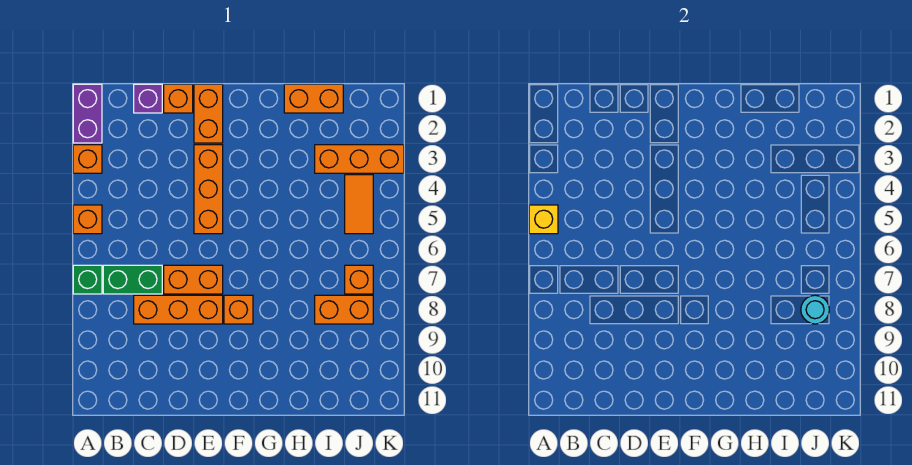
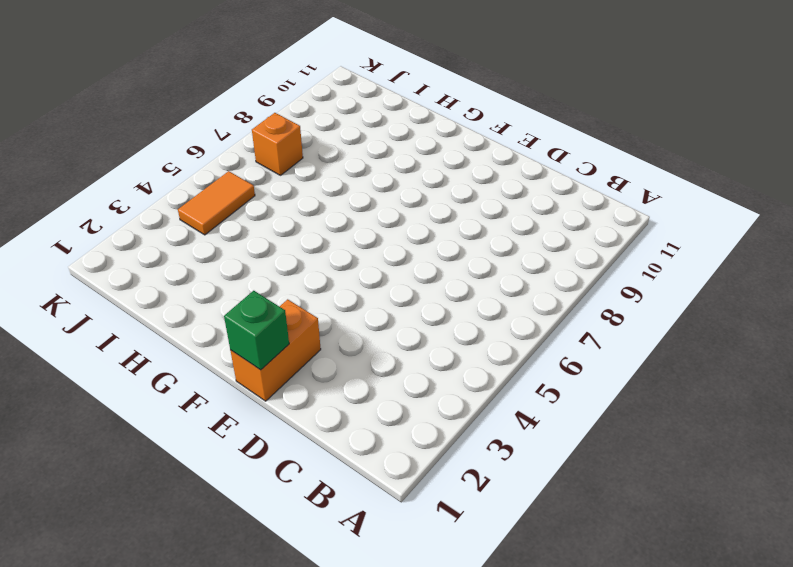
green brick E1 level 2 -> green brick A7 level 1
none -> purple brick A1:A2 level 1
none -> orange brick A3 level 1
none -> orange brick A5 level 1

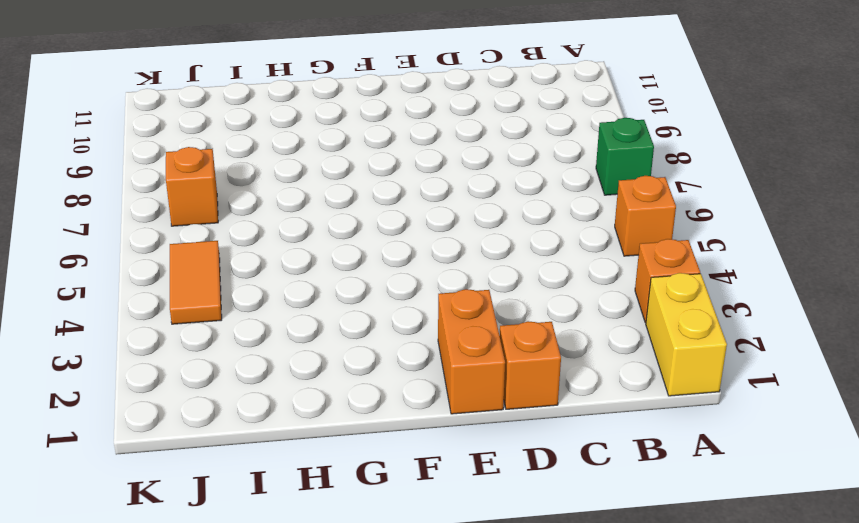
yellow brick A1:A2 level 1 -> purple brick A1:A2 level 1
none -> green brick B7:C7 level 1
none -> purple brick C1 level 1
none -> orange brick C8:E8 level 1

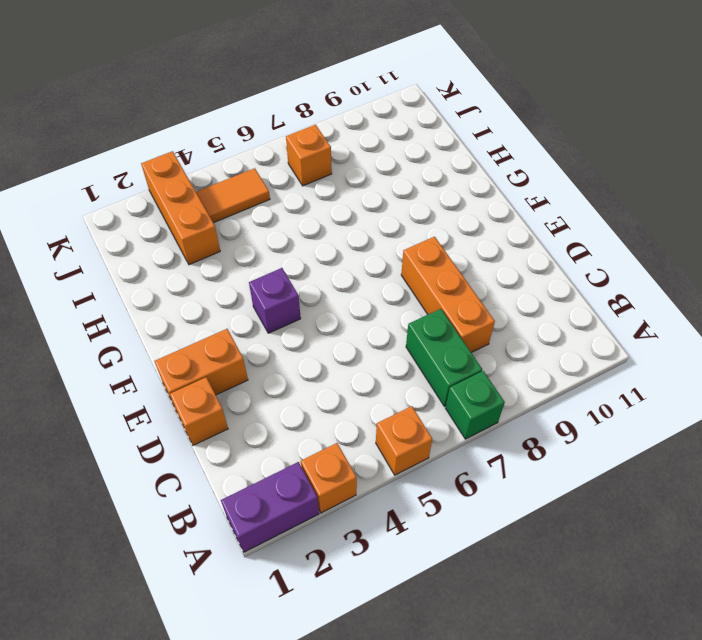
purple brick F4 level 1 -> purple brick C1 level 1
none -> orange brick D7:E7 level 1
none -> orange brick E3:E5 level 1
none -> orange brick F8 level 1

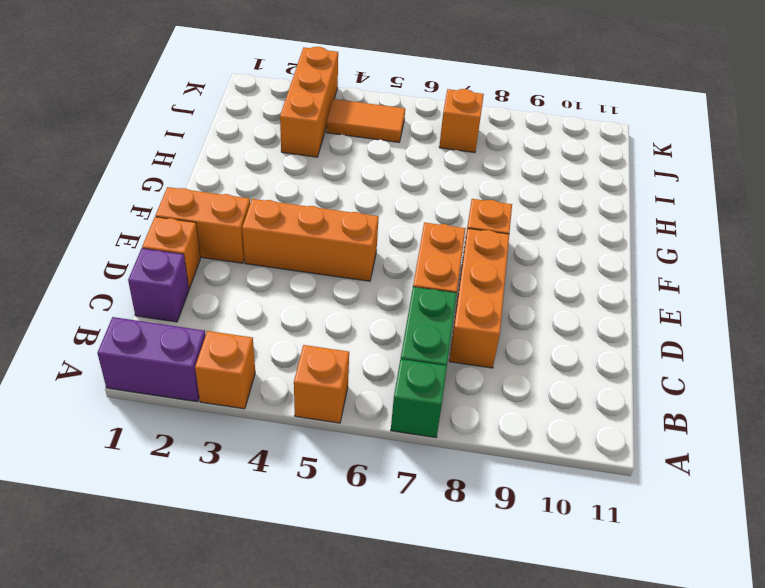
none -> orange brick H1:I1 level 1
none -> orange brick I8:J8 level 1
none -> yellow brick A5 level 2

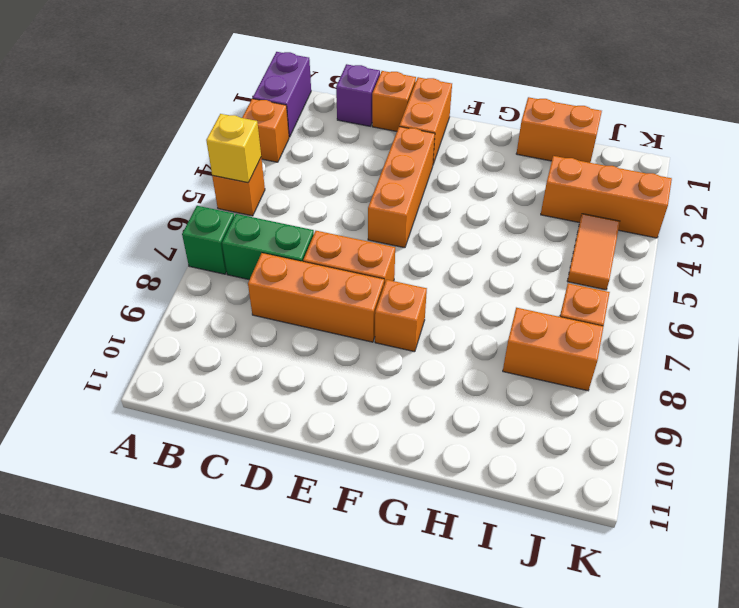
none -> cyan round brick J8 level 2

